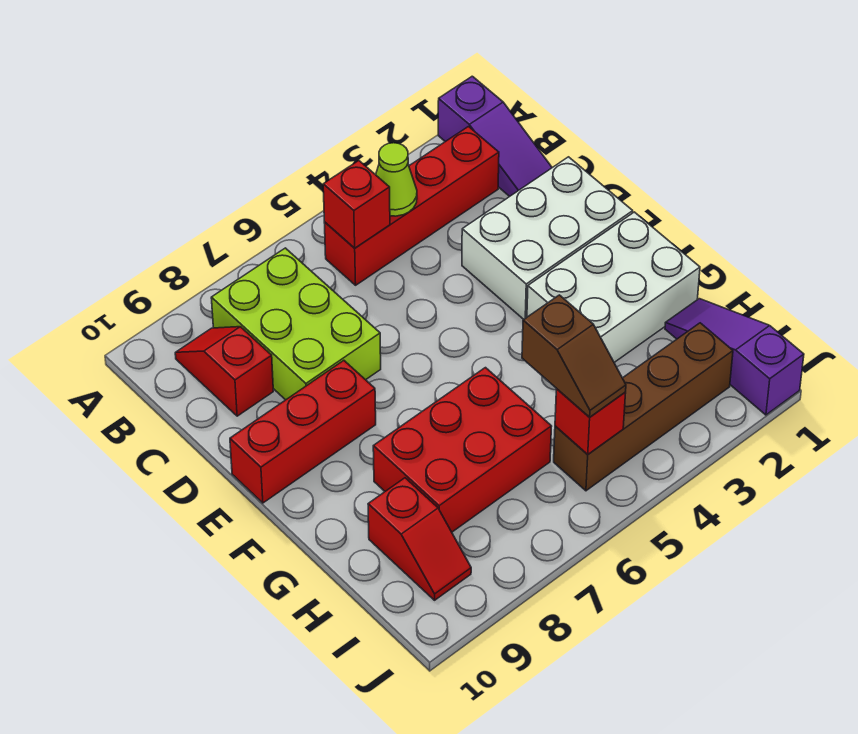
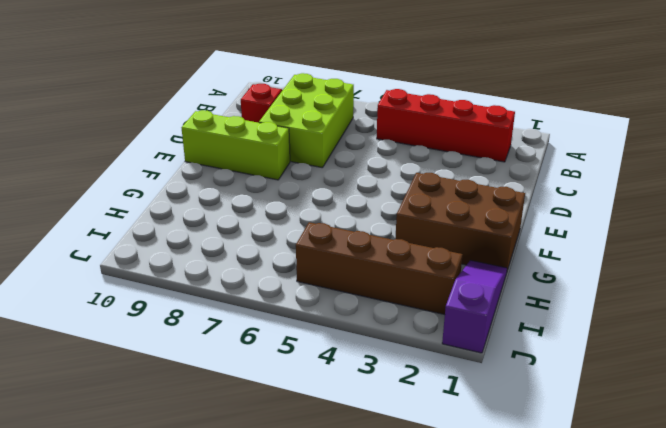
lime brick E8:E10 level 1 -> red brick E8:E10 level 1
brown brick F1:G3 level 1 -> white brick F1:G3 level 1
none -> purple slope A1:C1 level 1 top A
none -> white brick D1:E3 level 1
none -> red brick G6:H8 level 1

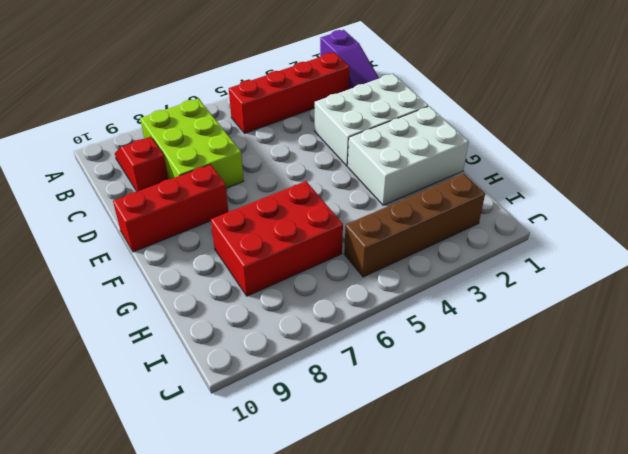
none -> purple slope H1:J1 level 1 top J
none -> red slope H9:I9 level 1 top H
none -> lime cone B4 level 2

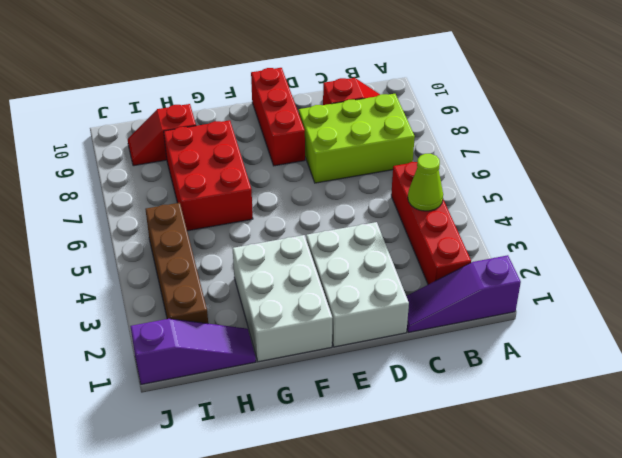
none -> red brick B5 level 2
none -> red brick I5 level 2
none -> brown slope H5:I5 level 3 top H

